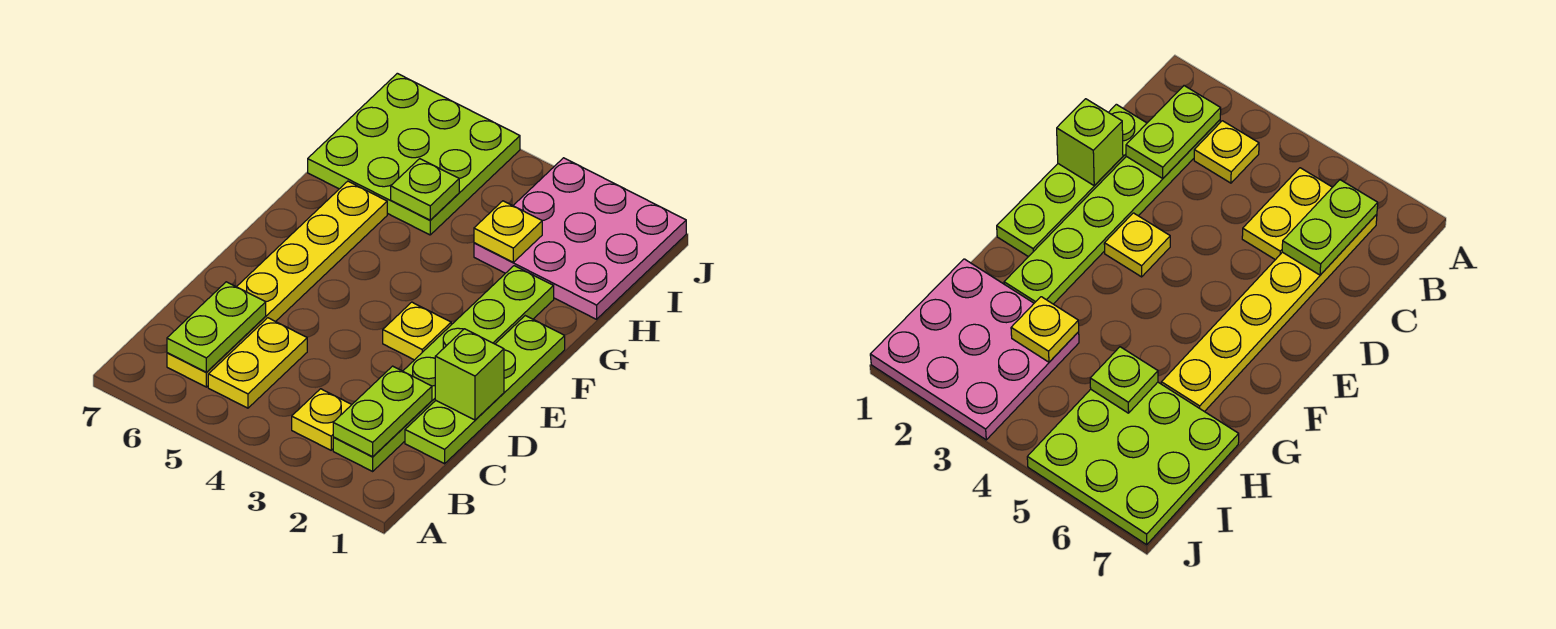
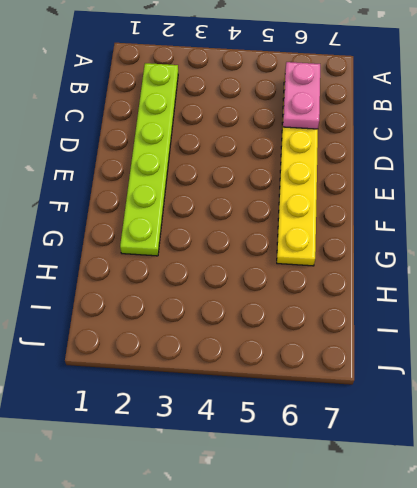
pink plate B6:C6 level 2 -> lime plate B6:C6 level 2
none -> yellow plate B3 level 1
none -> yellow plate B5:C5 level 1
none -> lime plate C1:F1 level 1

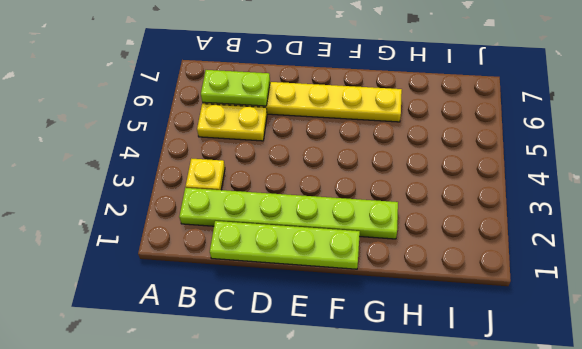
none -> yellow plate E3 level 1
none -> pink plate H1:J3 level 1
none -> lime plate H5:J7 level 1

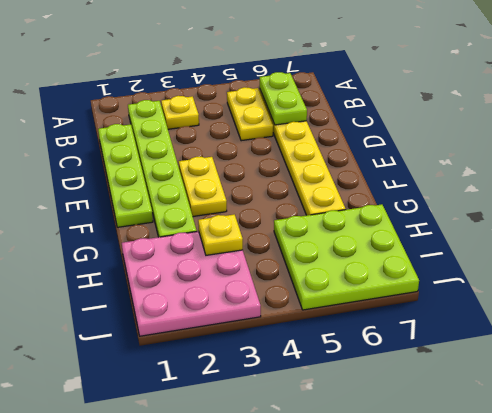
yellow plate E3:F3 level 1 -> yellow plate E3 level 1
none -> lime plate B2:C2 level 2
none -> lime brick D1 level 2
none -> lime plate H5 level 2

